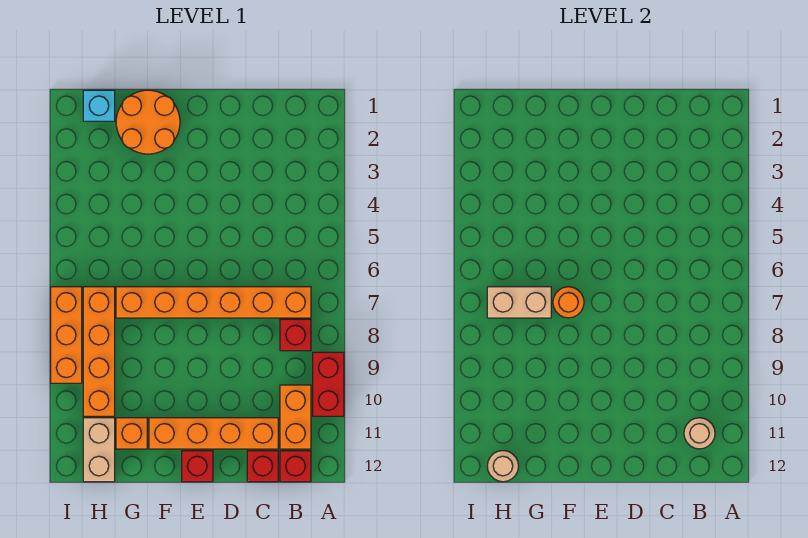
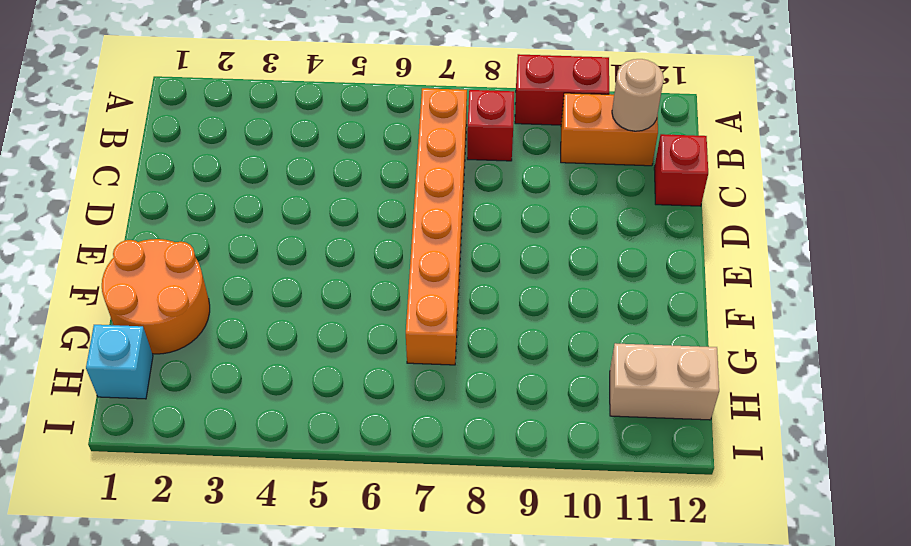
none -> red brick B12 level 1
none -> orange brick C11:F11 level 1
none -> red brick E12 level 1

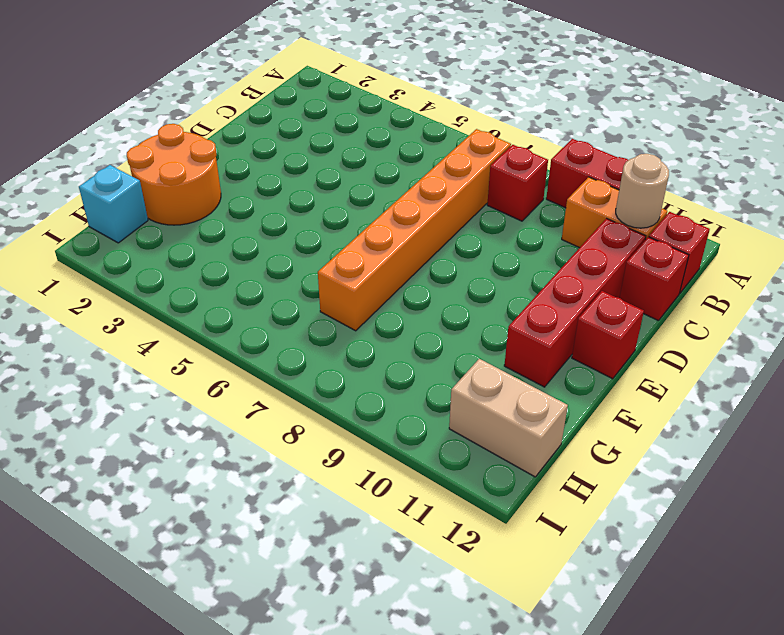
red brick C11:F11 level 1 -> orange brick C11:F11 level 1
none -> orange brick G11 level 1
none -> orange brick H7:H10 level 1
none -> orange brick I7:I9 level 1

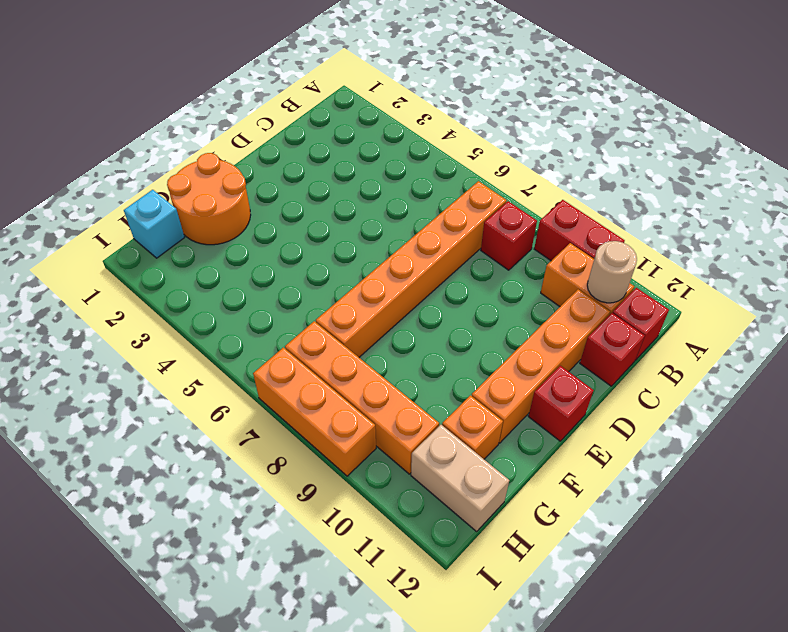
none -> orange round brick F7 level 2
none -> tan brick G7:H7 level 2
none -> tan round brick H12 level 2

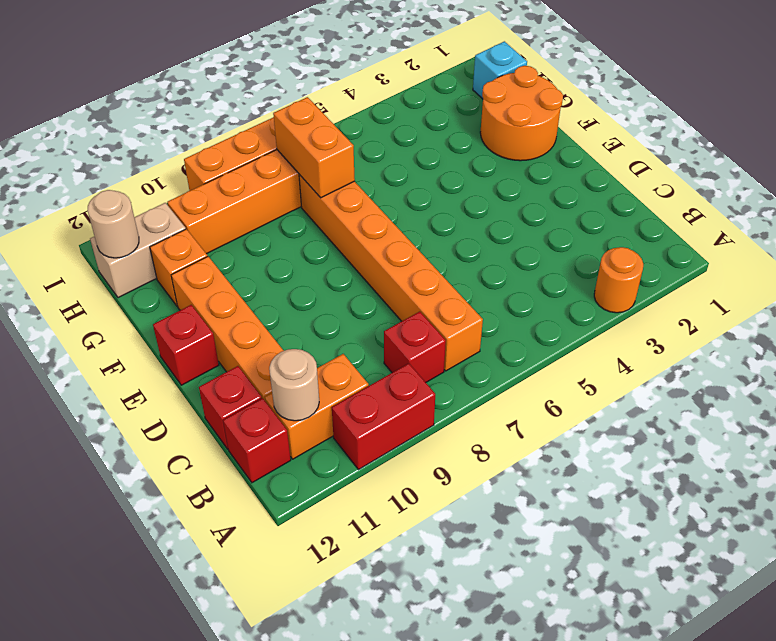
orange round brick A3 level 1 -> orange round brick F7 level 2
orange brick G7:H7 level 2 -> tan brick G7:H7 level 2

